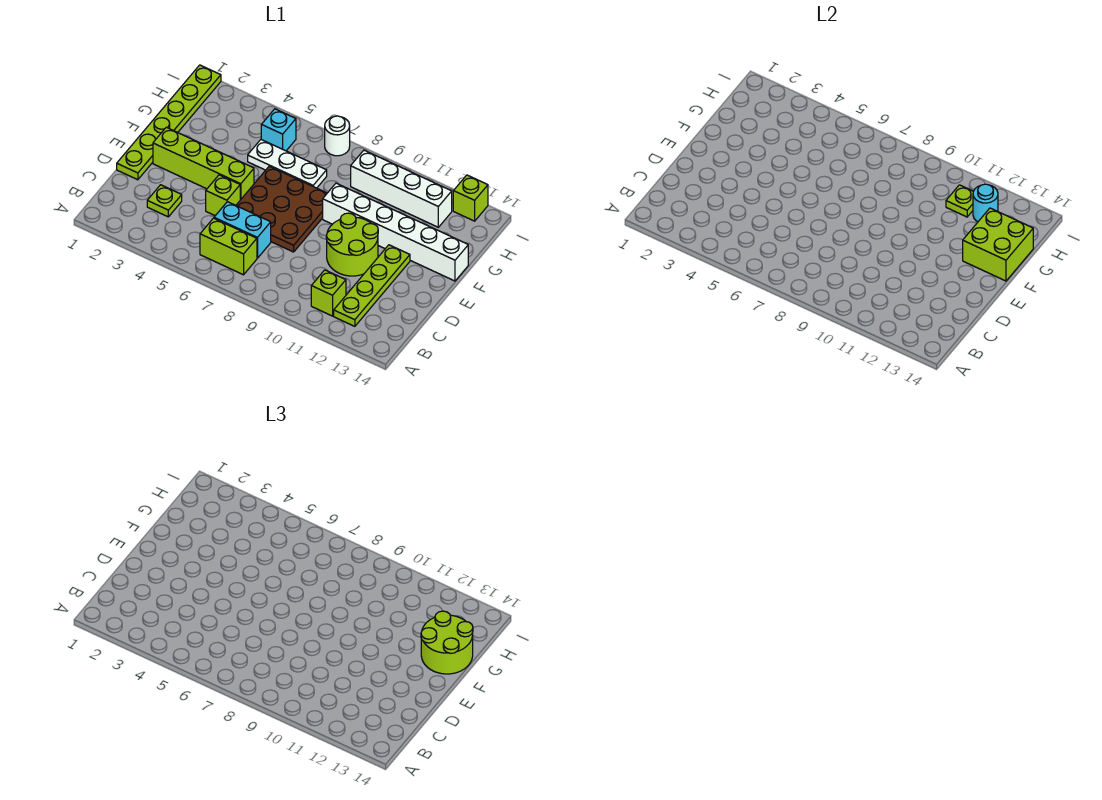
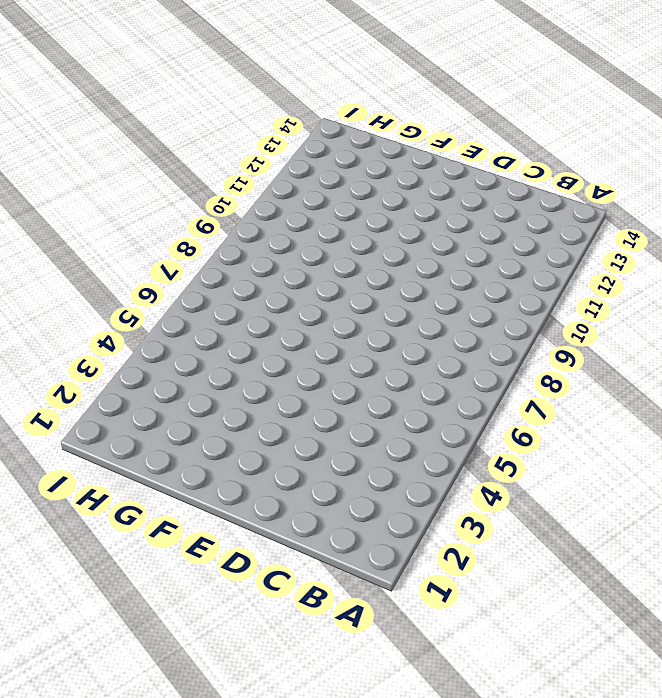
none -> lime brick B6:B7 level 1
none -> lime brick B11 level 1
none -> lime plate B12:E12 level 1

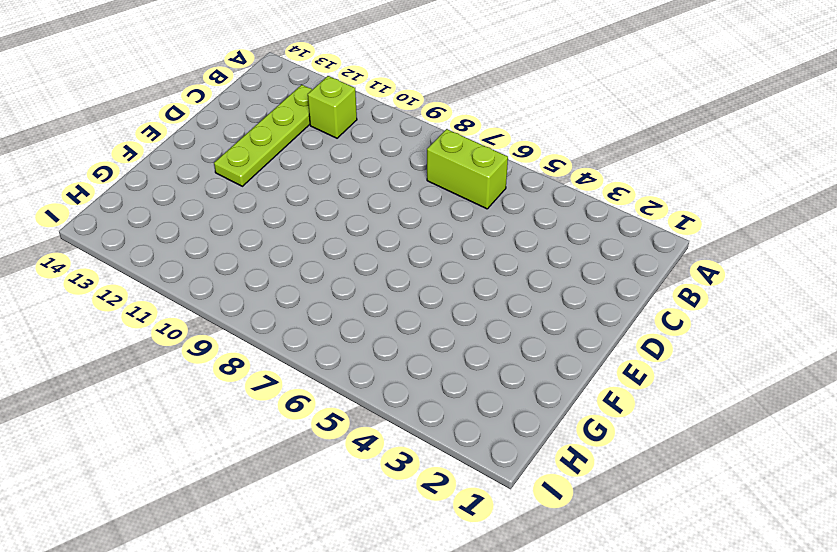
none -> lime plate C3 level 1
none -> cyan brick C6:C7 level 1
none -> lime plate D1:I1 level 1

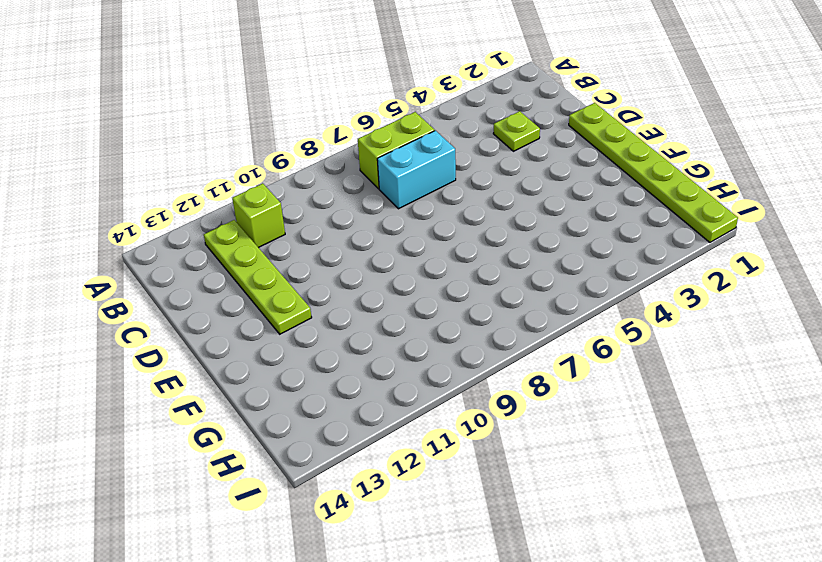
none -> lime brick D5 level 1
none -> brown plate D6:F8 level 1
none -> lime round brick D10:E11 level 1

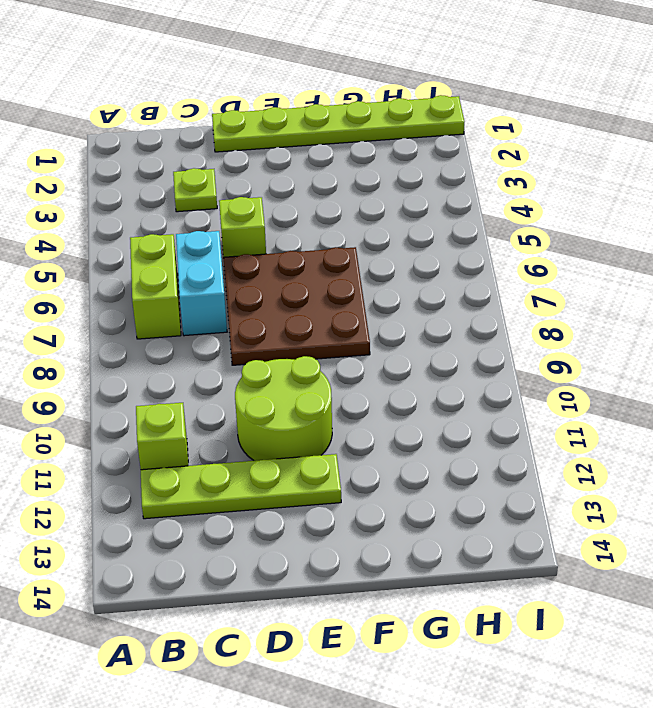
none -> lime brick E2:E5 level 1
none -> white brick F9:F14 level 1
none -> white plate G5:G7 level 1

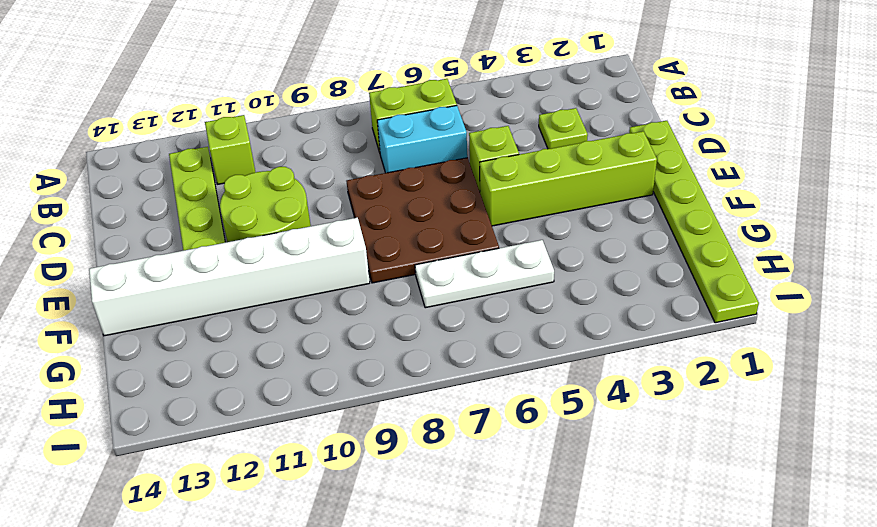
none -> cyan brick H5 level 1
none -> white brick H9:H12 level 1
none -> white round brick I7 level 1

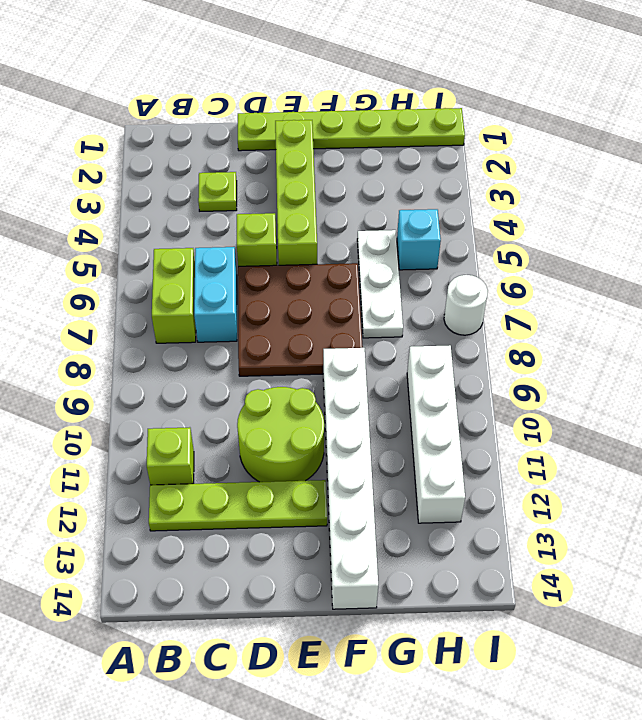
none -> lime brick I13 level 1
none -> lime brick F13:G14 level 2
none -> lime plate H11 level 2

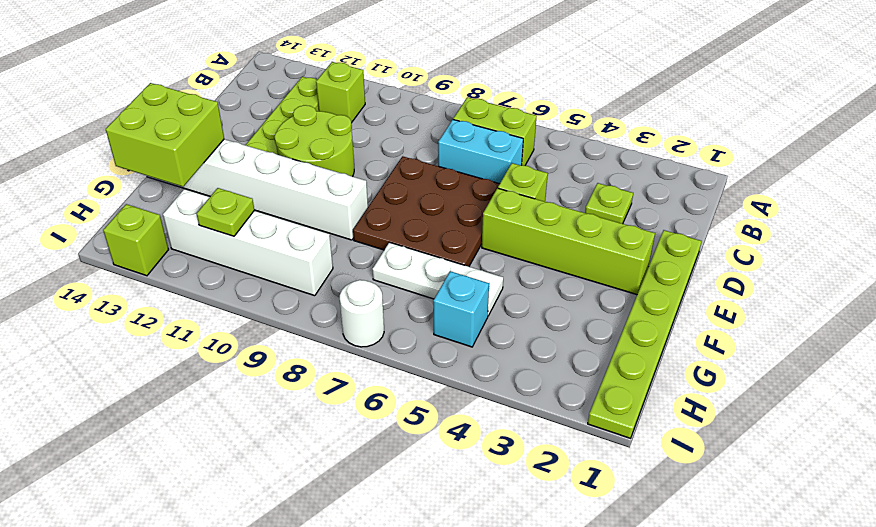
none -> cyan round brick H12 level 2
none -> lime round brick F13:G14 level 3

